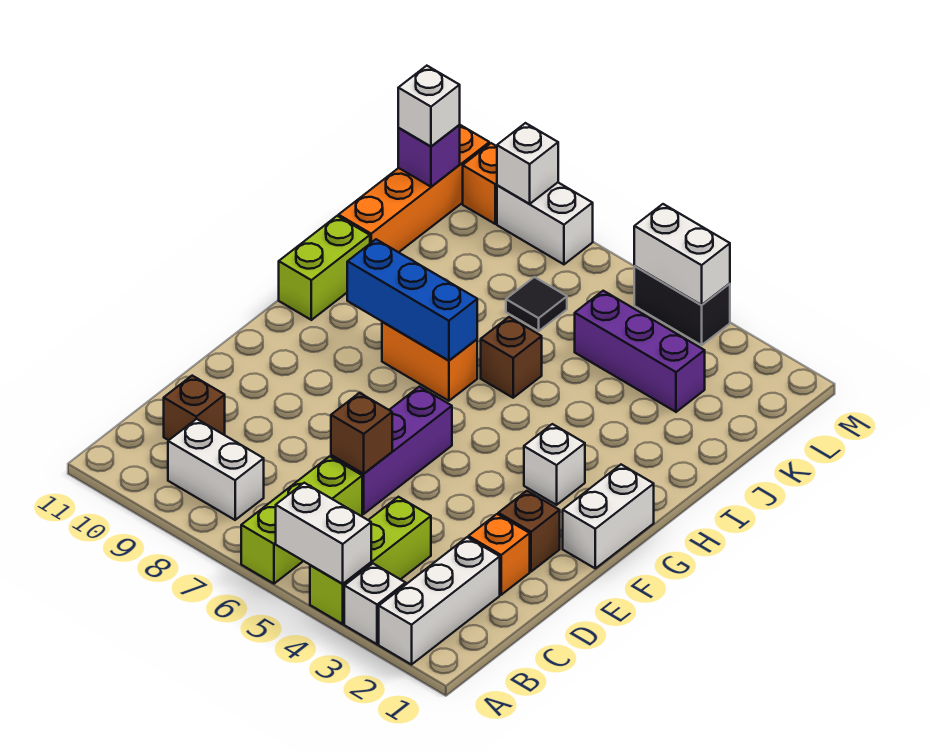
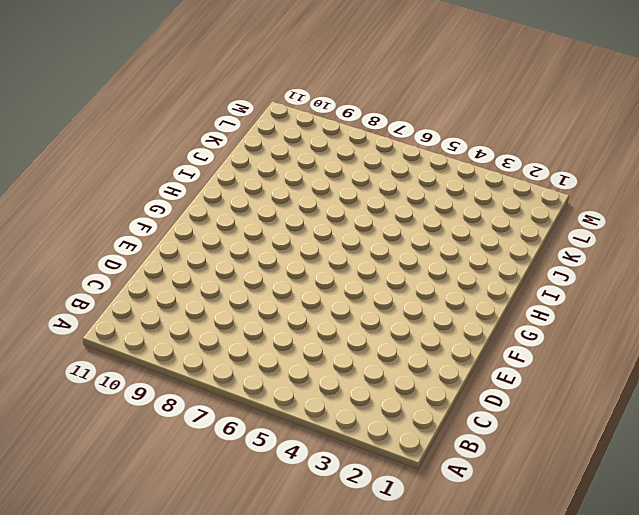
none -> white brick A2:C2 level 1
none -> white brick A3 level 1
none -> lime brick A4:C4 level 1

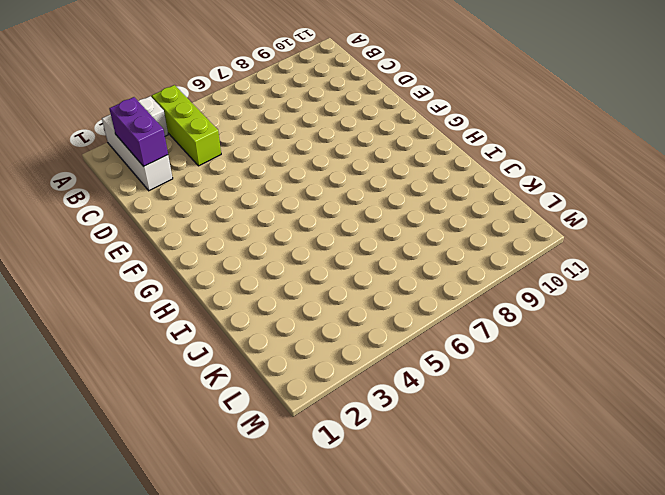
purple brick B2:C2 level 2 -> none
none -> lime brick A6:C6 level 1
none -> white brick B8:B9 level 1
none -> brown brick C10 level 1

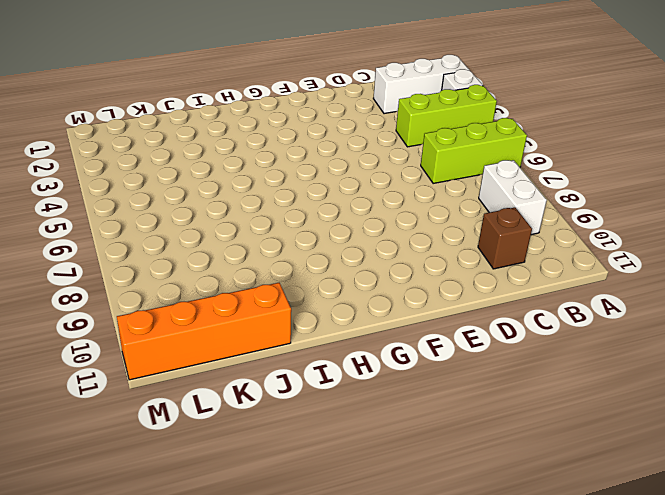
none -> orange brick D2 level 1
none -> purple brick D6:F6 level 1
none -> brown brick E2 level 1

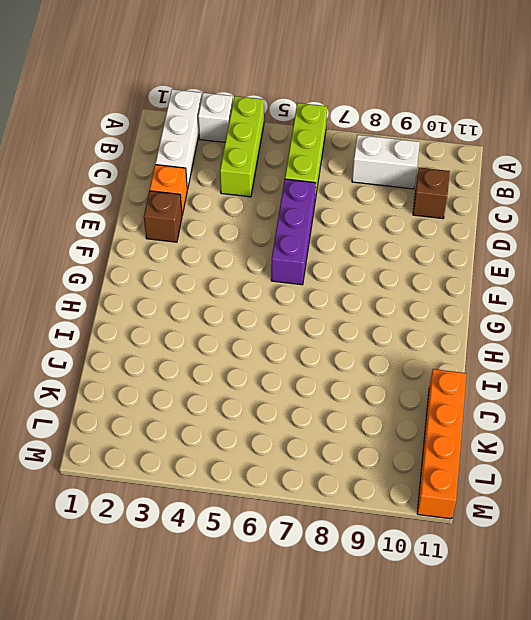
none -> white brick F1:G1 level 1
none -> white brick G3 level 1
none -> orange brick H7:H8 level 1

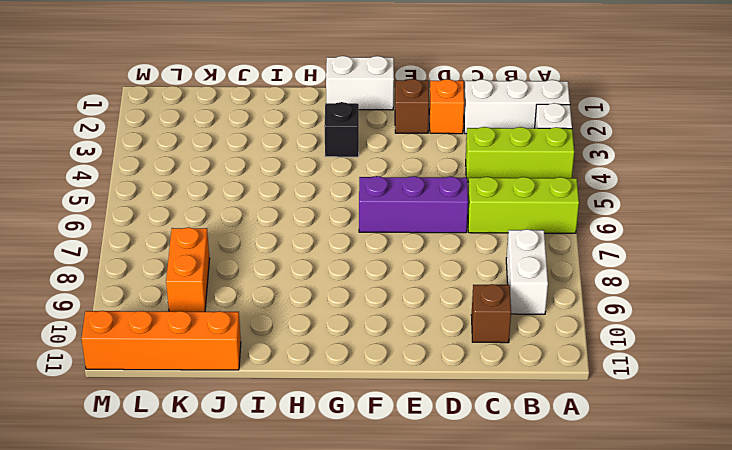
black brick G3 level 1 -> white brick G3 level 1
orange brick K8:K9 level 1 -> orange brick H7:H8 level 1
none -> lime brick H11:I11 level 1
none -> brown brick I6 level 1
none -> purple brick K3:K5 level 1

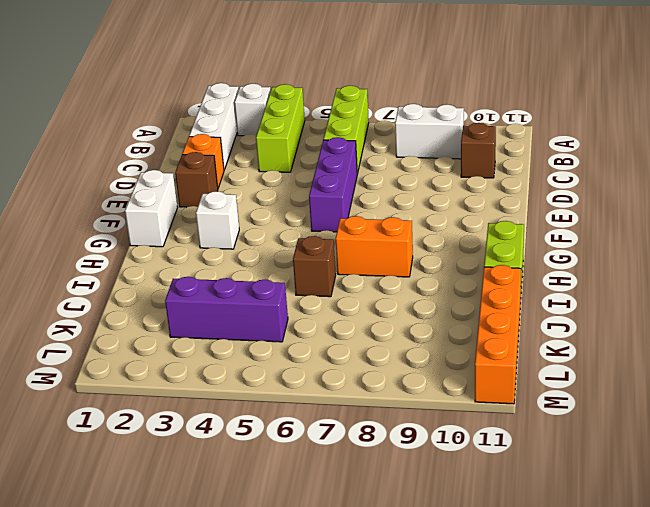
none -> black tile K7 level 1
none -> black brick M4:M5 level 1
none -> white brick M8:M9 level 1

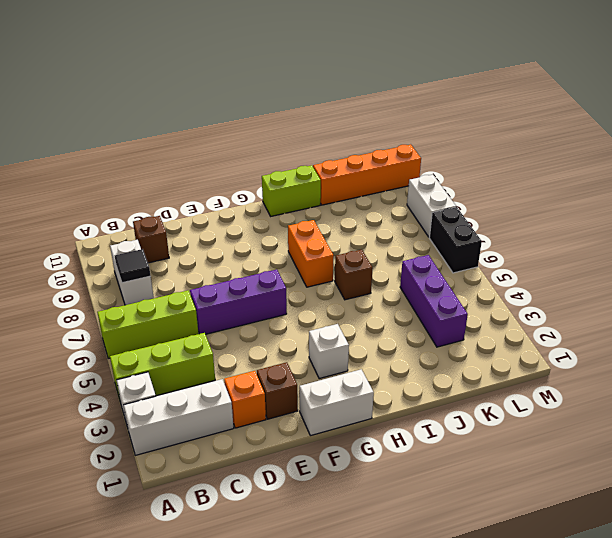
black tile B8 level 2 -> black tile K7 level 1
black brick M6:M7 level 1 -> black brick M4:M5 level 1
none -> orange brick M10 level 1
none -> white brick A4:A5 level 2
none -> brown brick D6 level 2

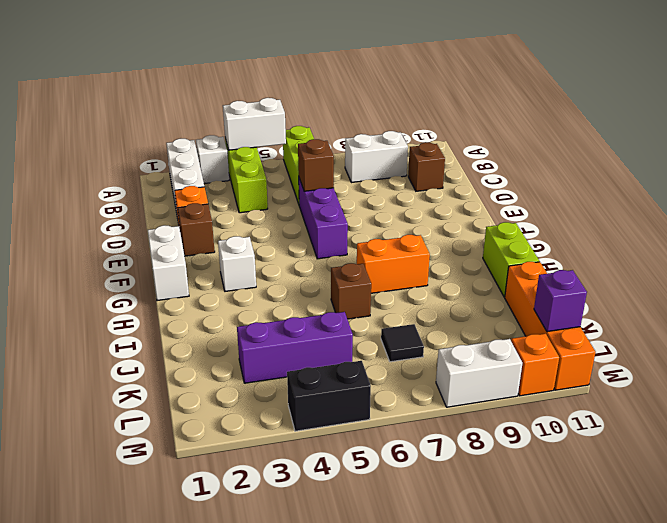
none -> blue brick H7:H9 level 2
none -> white brick M4:M5 level 2
none -> white brick M9 level 2

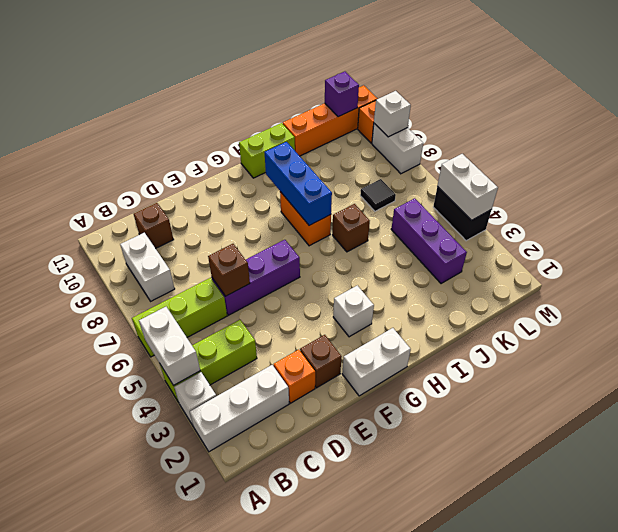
none -> white brick L11 level 3

